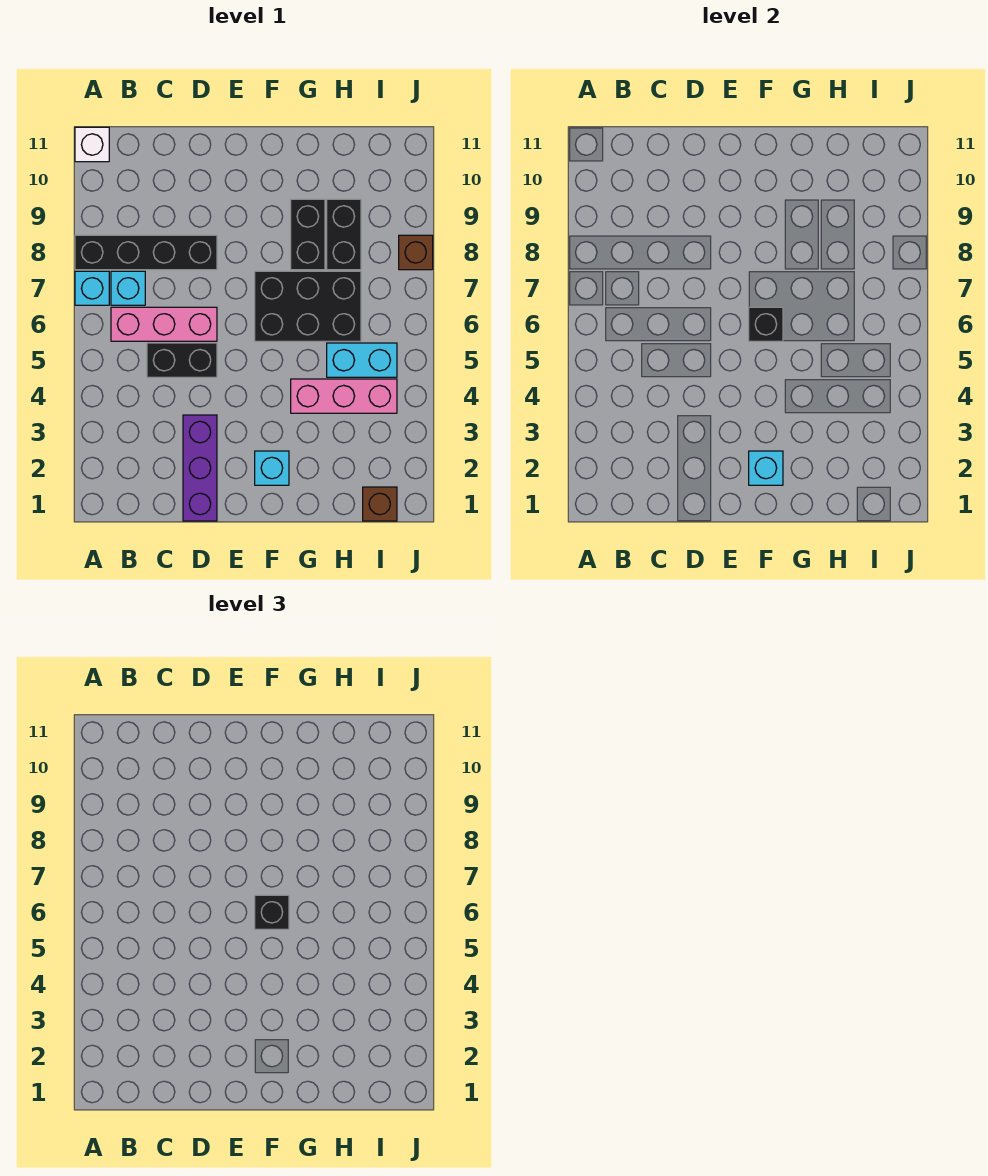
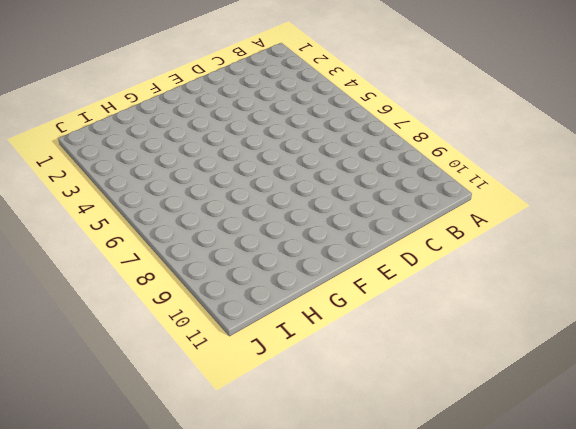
none -> cyan brick A7 level 1
none -> black brick A8:D8 level 1
none -> white brick A11 level 1

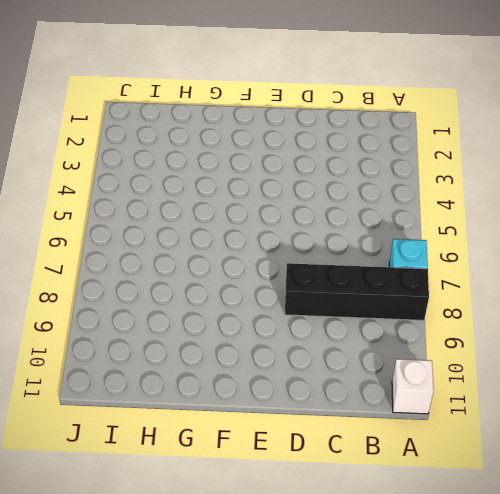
none -> pink brick B6:D6 level 1
none -> cyan brick B7 level 1
none -> black brick C5:D5 level 1

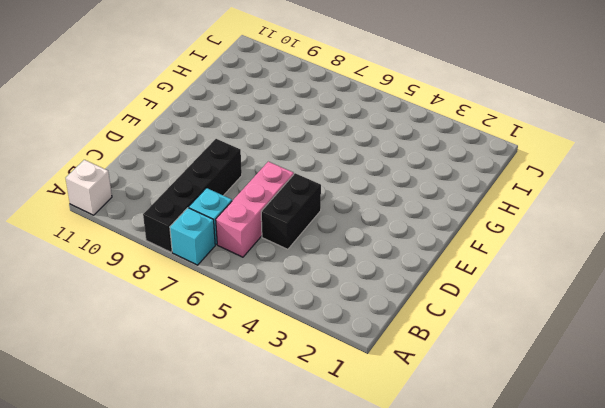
none -> purple brick D1:D3 level 1
none -> cyan brick F2 level 1
none -> black brick F6:H7 level 1

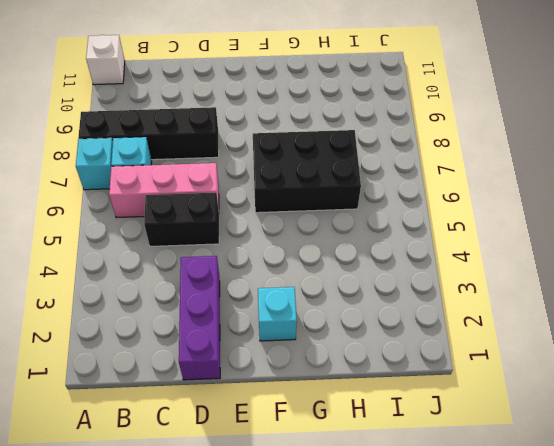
none -> pink brick G4:I4 level 1
none -> black brick G8:G9 level 1
none -> cyan brick H5:I5 level 1

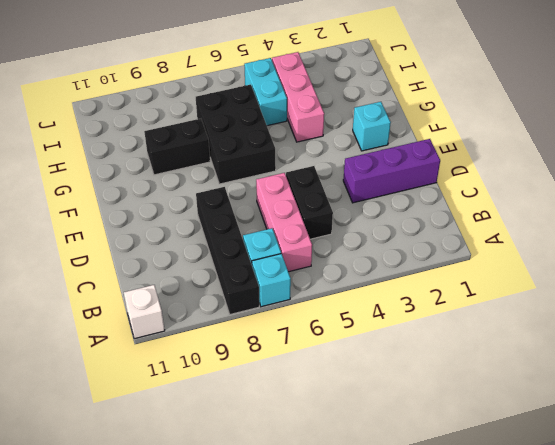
none -> black brick H8:H9 level 1
none -> brown brick I1 level 1
none -> brown brick J8 level 1

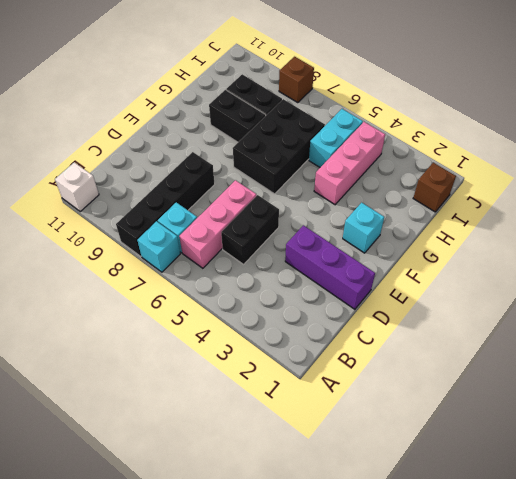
none -> cyan brick F2 level 2
none -> black brick F6 level 2
none -> black brick F6 level 3

